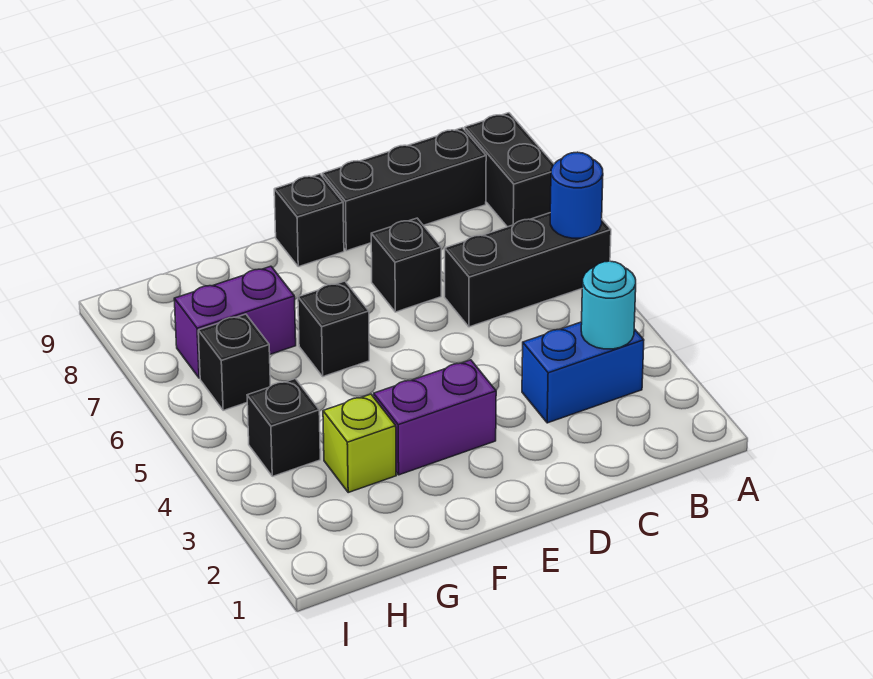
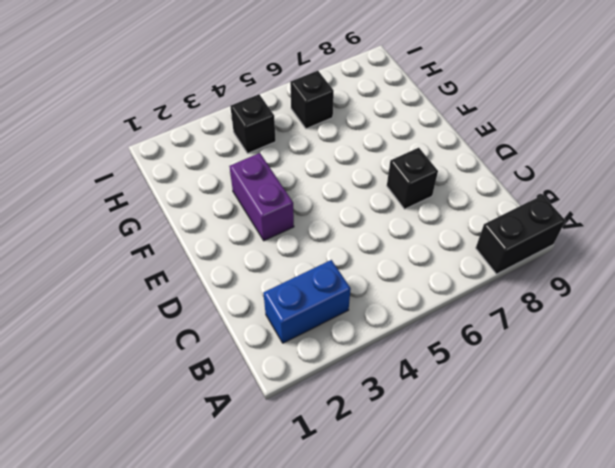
blue brick B2:B3 level 1 -> blue brick B3:C3 level 1
none -> black brick A6:C6 level 1
none -> black brick B9:D9 level 1
none -> black brick E9 level 1

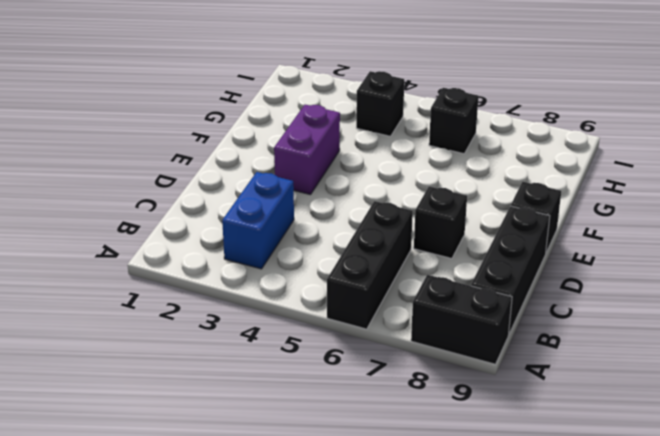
none -> black brick F6 level 1
none -> lime brick G3 level 1
none -> purple brick G7:H7 level 1

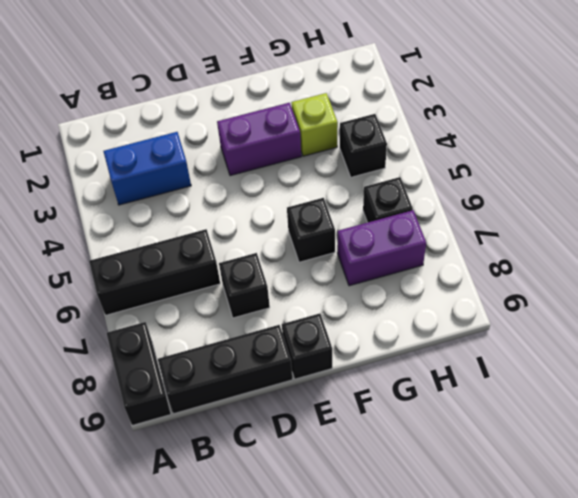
none -> blue round brick A6 level 2
none -> cyan round brick B3 level 2

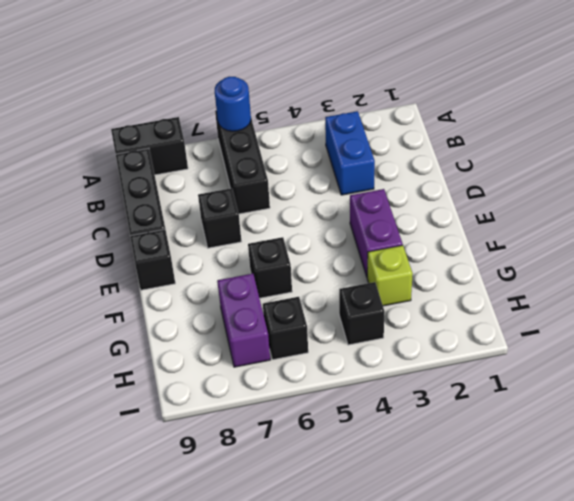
none -> cyan round brick B3 level 2

